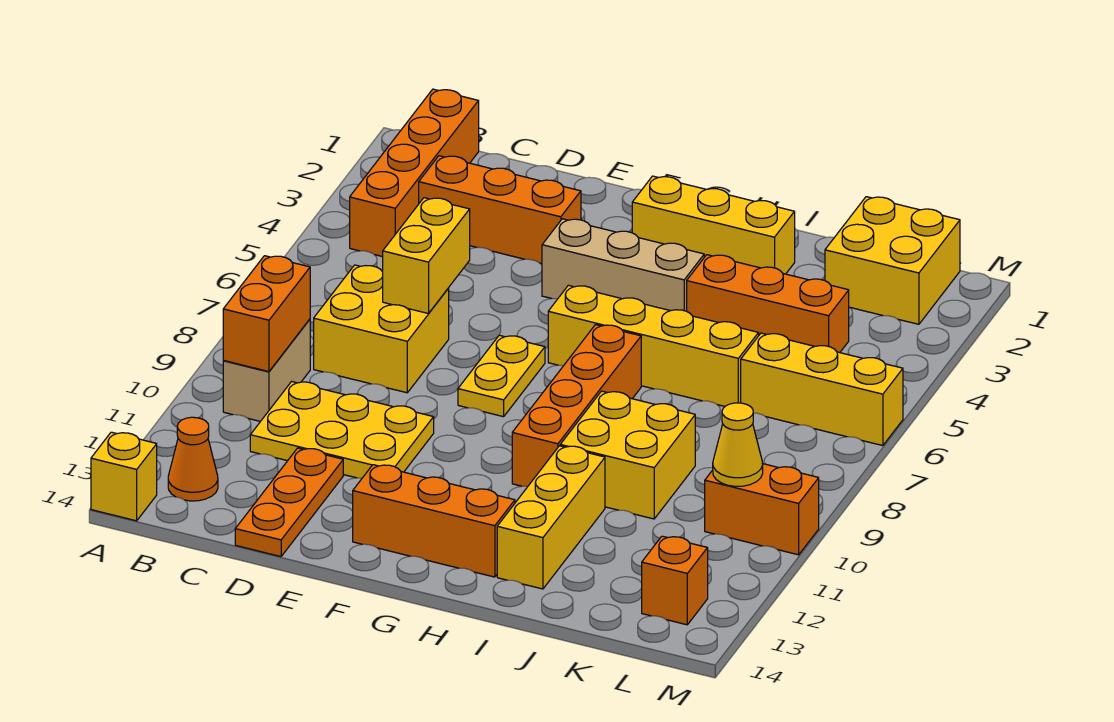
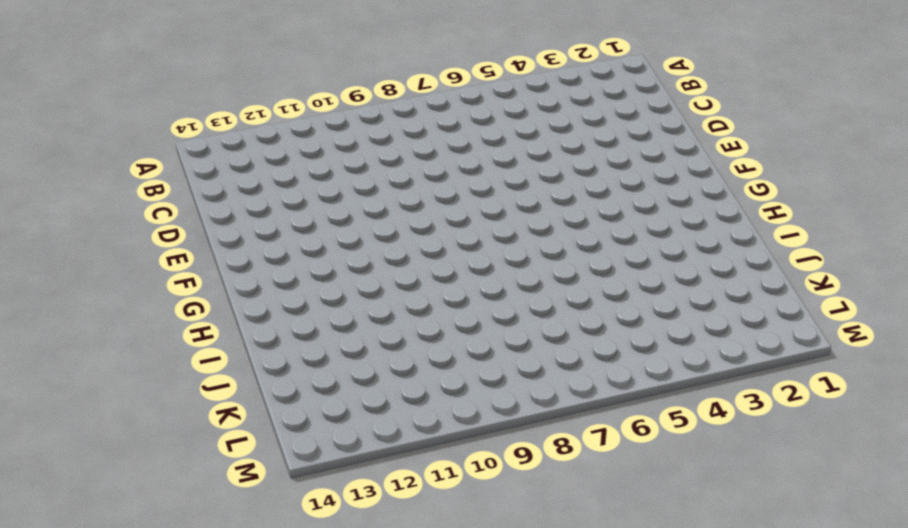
none -> yellow brick A14 level 1
none -> orange brick B1:B4 level 1
none -> tan brick B9:B10 level 1

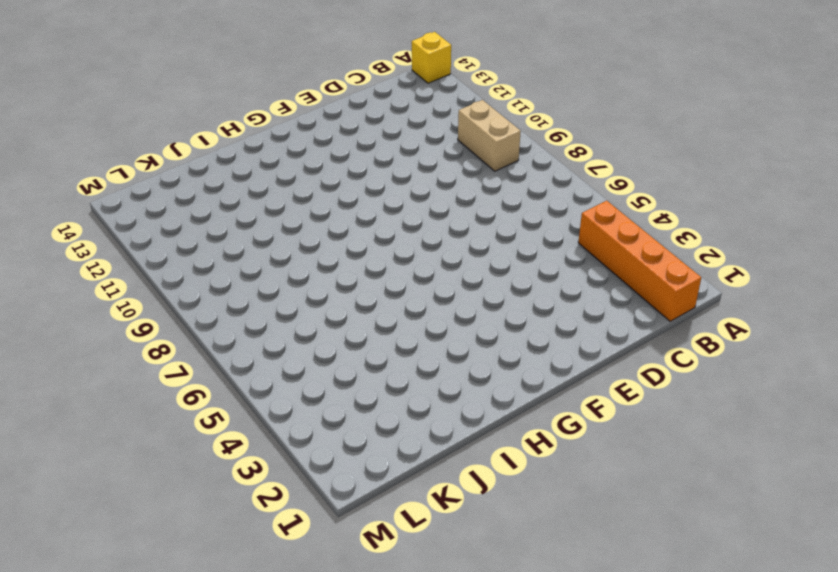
none -> orange cone B13 level 1
none -> orange brick C3:E3 level 1
none -> yellow brick C7:D8 level 1

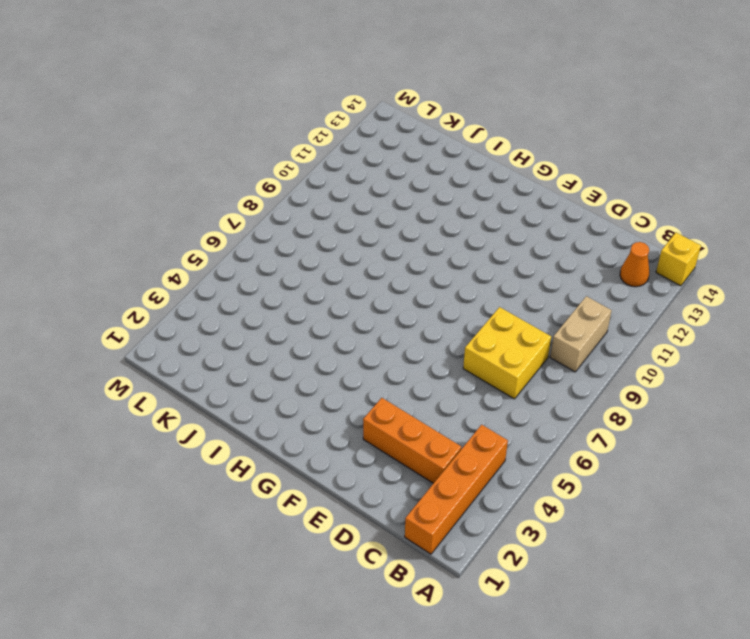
none -> yellow plate C10:E11 level 1
none -> orange plate D12:D14 level 1
none -> tan brick F4:H4 level 1

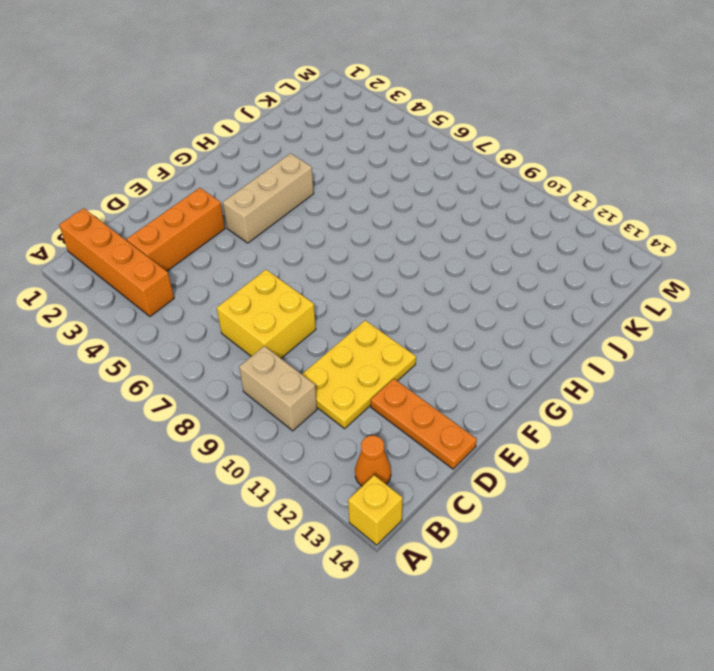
none -> yellow plate F7:F8 level 1
none -> orange brick F13:H13 level 1
none -> yellow brick G2:I2 level 1

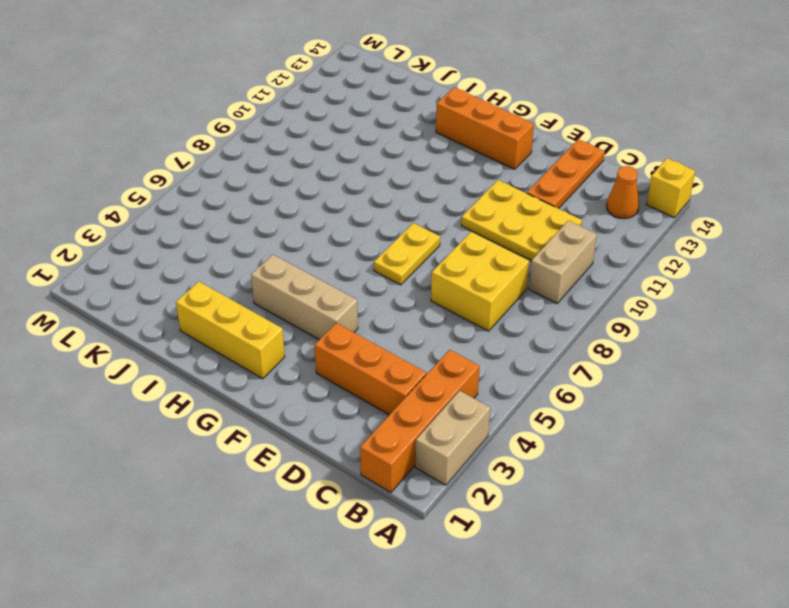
tan brick A2:A3 level 1 -> none
none -> yellow brick G6:J6 level 1
none -> orange brick H7:H10 level 1
none -> orange brick I4:K4 level 1

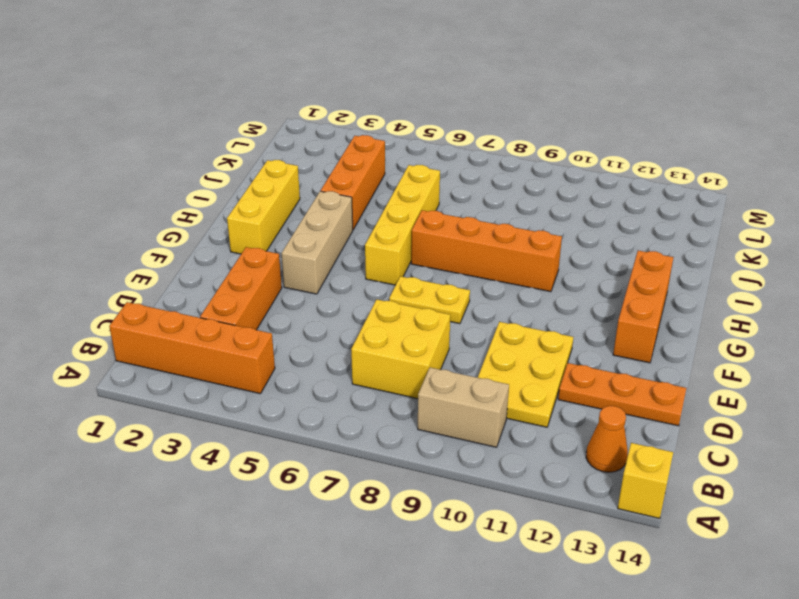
none -> yellow brick I9:J10 level 1
none -> yellow brick I11:I13 level 1
none -> yellow brick K1:L2 level 1

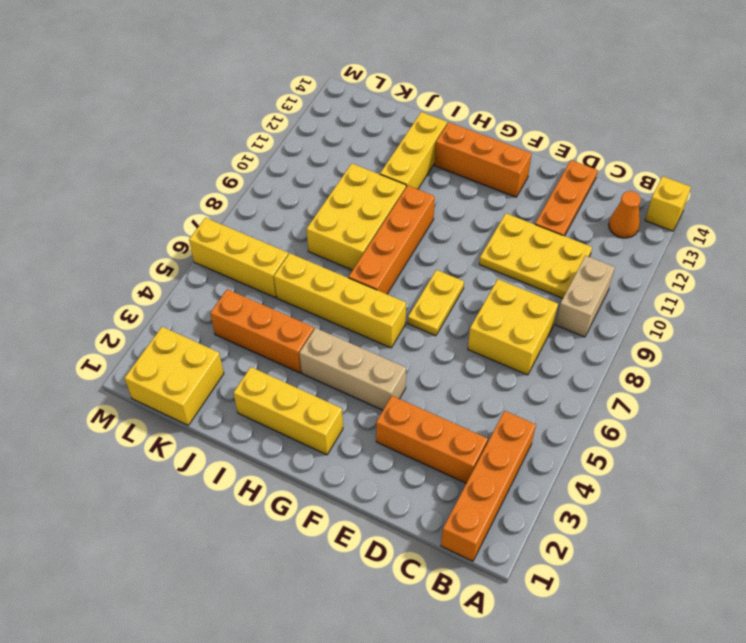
yellow brick I8:J10 level 1 -> yellow brick I9:J10 level 1
none -> orange brick L10:M10 level 1
none -> orange brick L13 level 1
none -> orange brick B9:B10 level 2

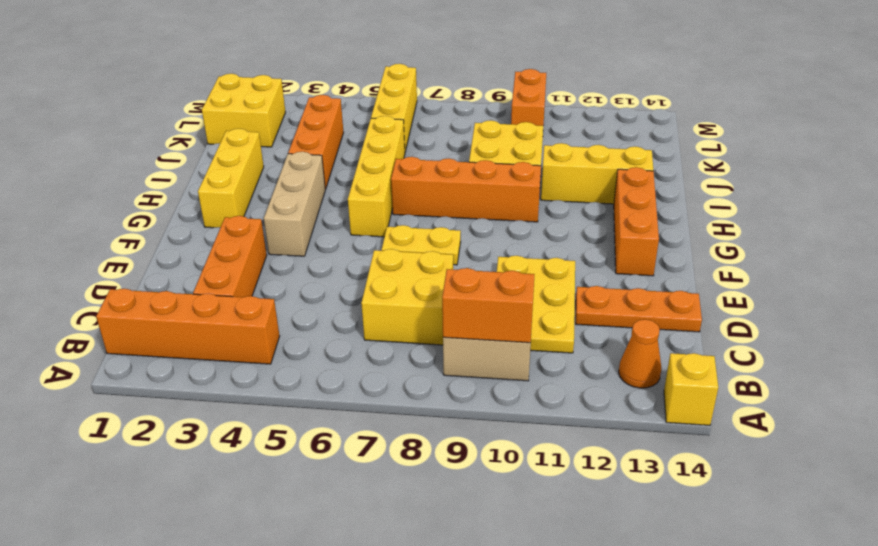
none -> orange brick L13 level 1
none -> yellow brick D6:D7 level 2
none -> yellow cone L10 level 2

